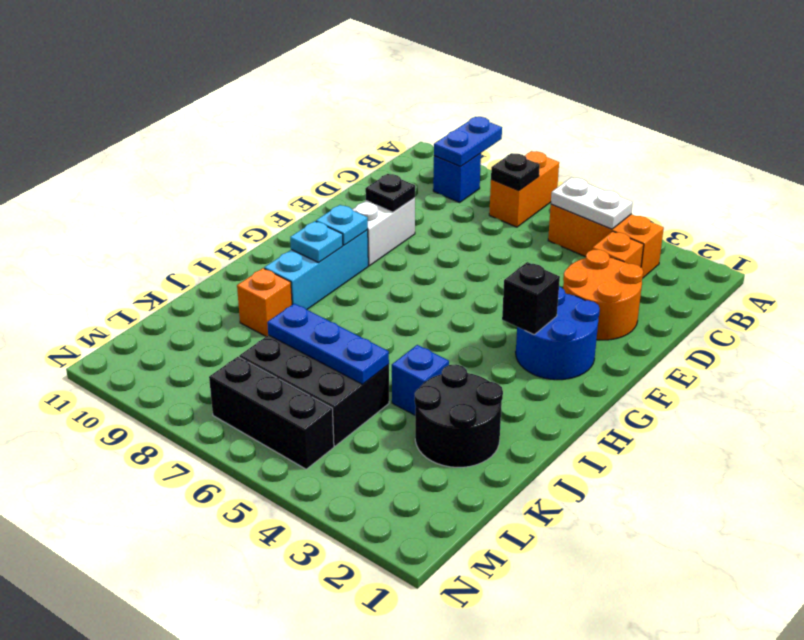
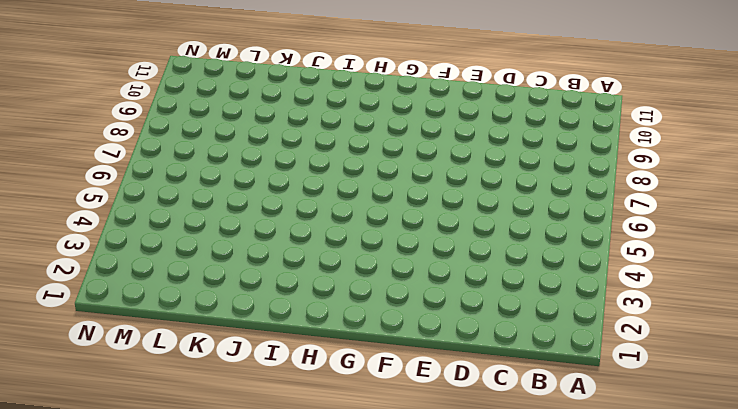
none -> orange brick A7:B7 level 1
none -> orange brick B3:B5 level 1
none -> blue brick B9 level 1

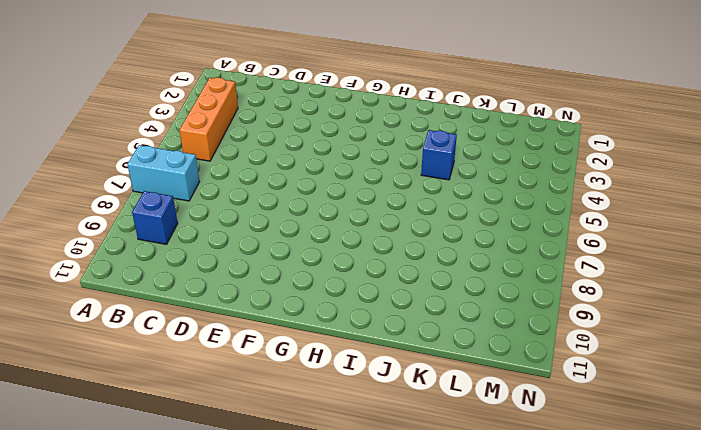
cyan brick A7:B7 level 1 -> orange brick A7:B7 level 1
none -> orange brick C3 level 1
none -> orange round brick D2:E3 level 1
none -> white brick E9:F9 level 1

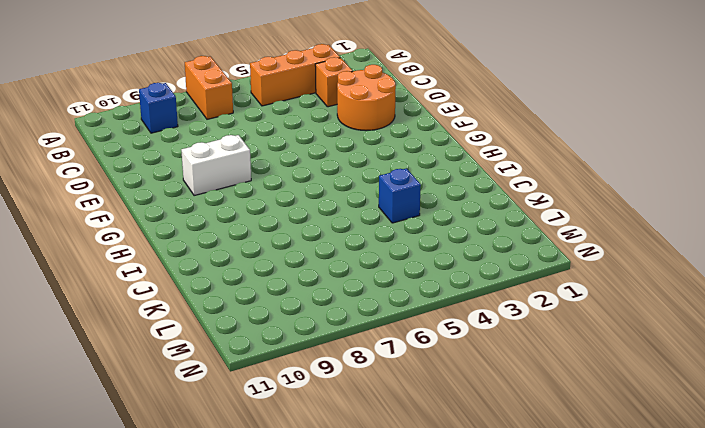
white brick F8:F9 level 1 -> white brick E9:F9 level 1
none -> blue round brick F2:G3 level 1
none -> cyan brick G9:I9 level 1
none -> black round brick J2:K3 level 1

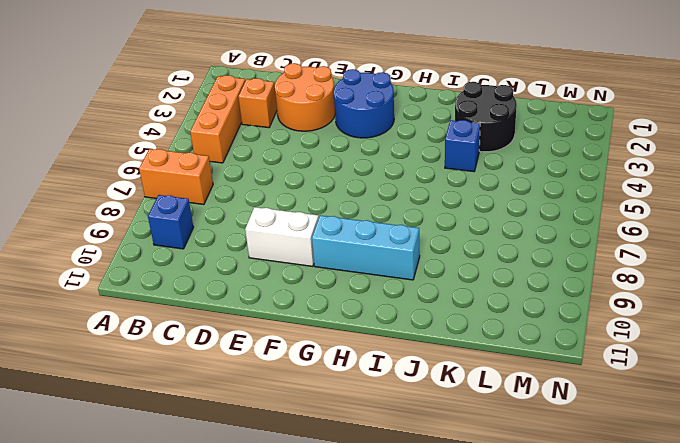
none -> orange brick J9 level 1
none -> black brick K5:L7 level 1
none -> black brick M5:M7 level 1

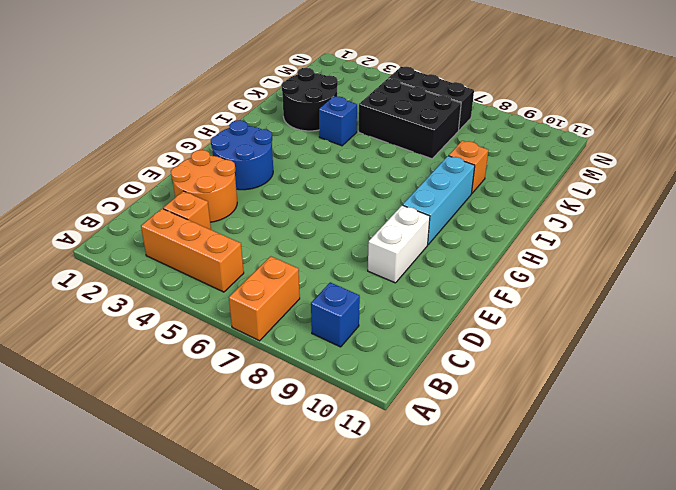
none -> blue plate A9:B9 level 2
none -> white plate B4:B5 level 2
none -> black plate B7 level 2

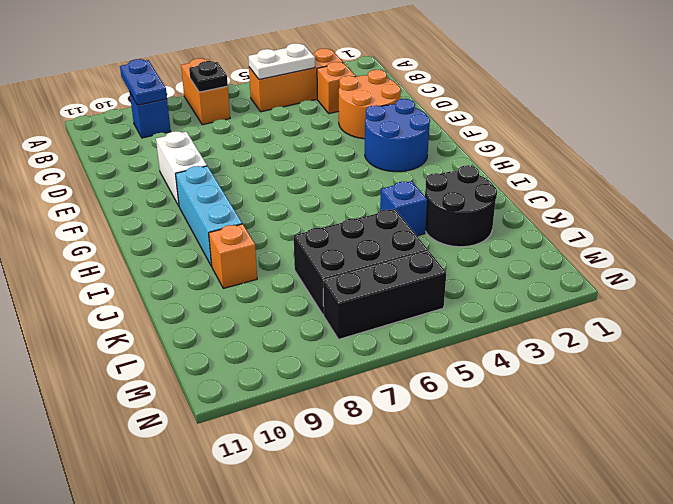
none -> black plate E9 level 2
none -> black brick G3 level 2
none -> cyan plate G9 level 2

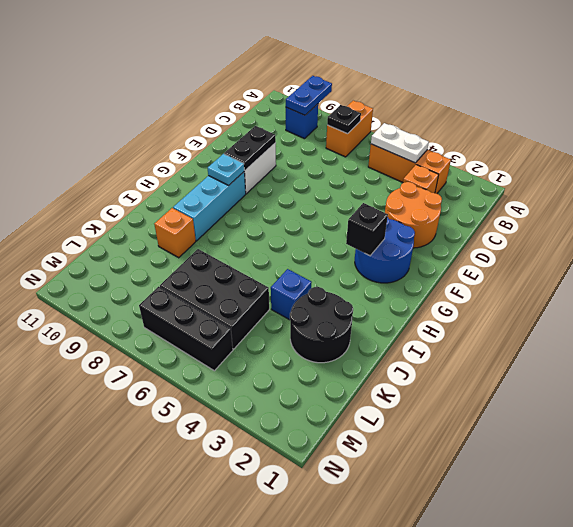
black plate E9:F9 level 2 -> black plate E9 level 2
none -> cyan plate H9 level 2
none -> blue plate K5:K7 level 2

